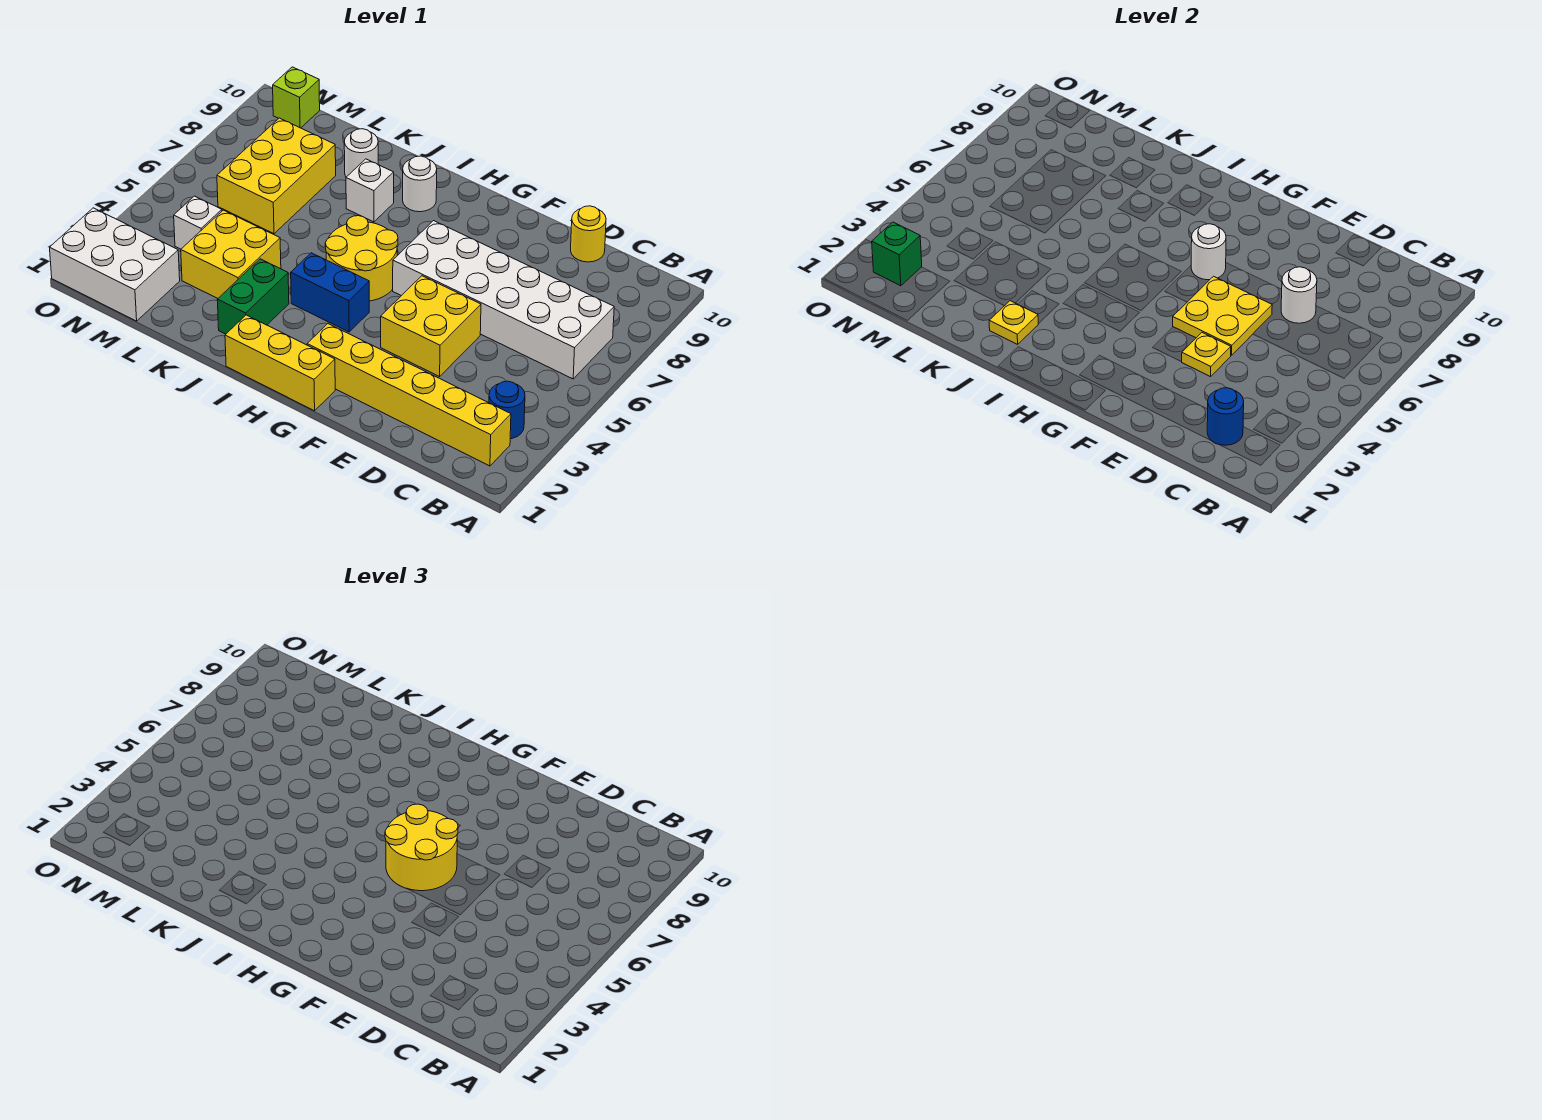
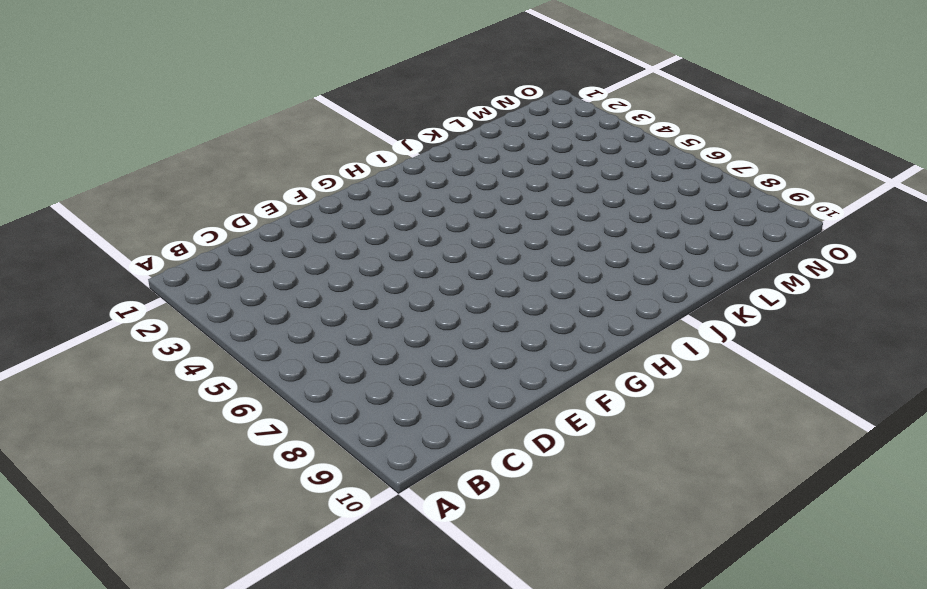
none -> yellow brick B2:G2 level 1
none -> blue round brick B3 level 1
none -> white brick B6:G7 level 1

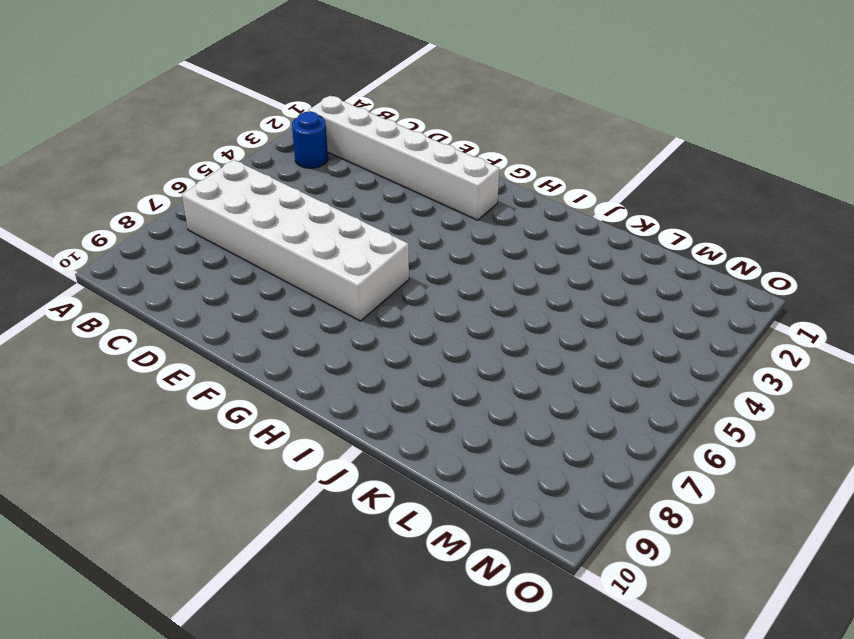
white brick B2:G2 level 1 -> yellow brick B2:G2 level 1
none -> yellow round brick D10 level 1
none -> yellow brick E4:F5 level 1
none -> yellow brick G1:I1 level 1

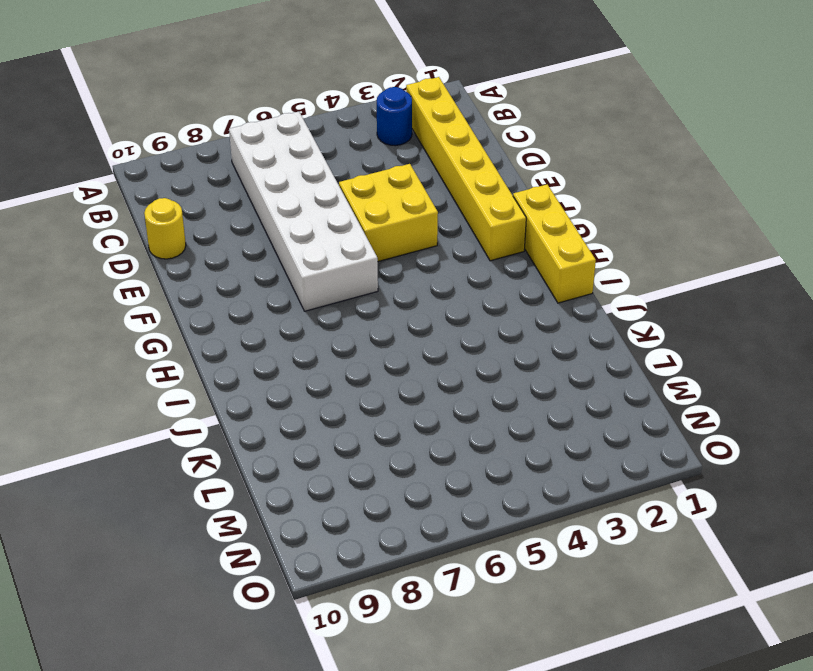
none -> blue brick H4:I4 level 1
none -> yellow round brick H5:I6 level 1
none -> white round brick I9 level 1

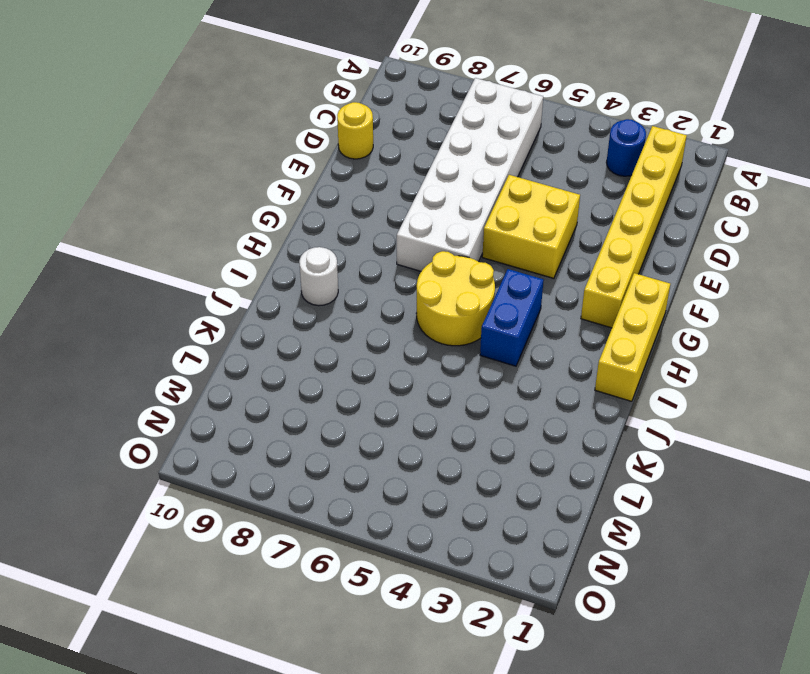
none -> green brick J2:J3 level 1
none -> white brick J8 level 1
none -> yellow brick K3:L4 level 1

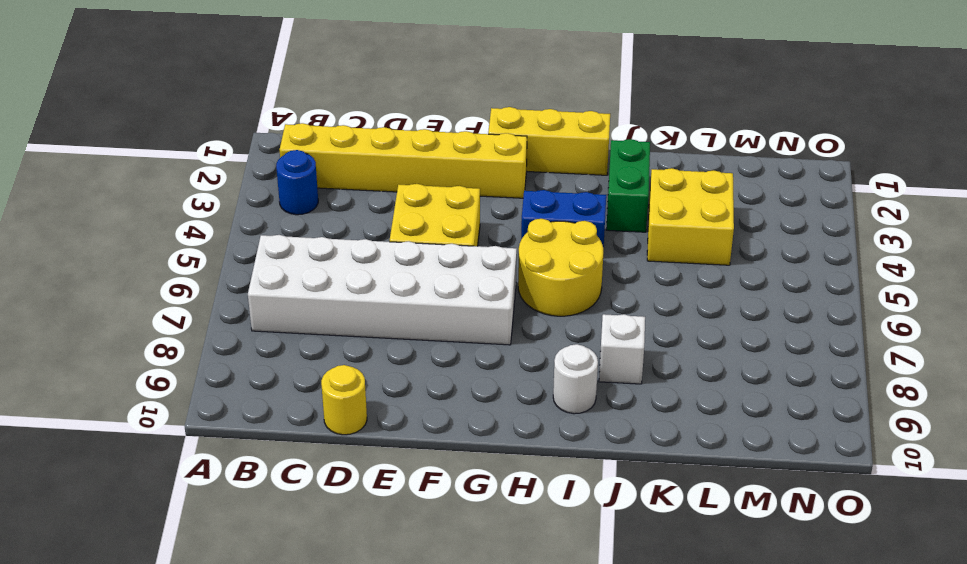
none -> white round brick K9 level 1
none -> yellow brick L6:M8 level 1
none -> white brick M1:O2 level 1

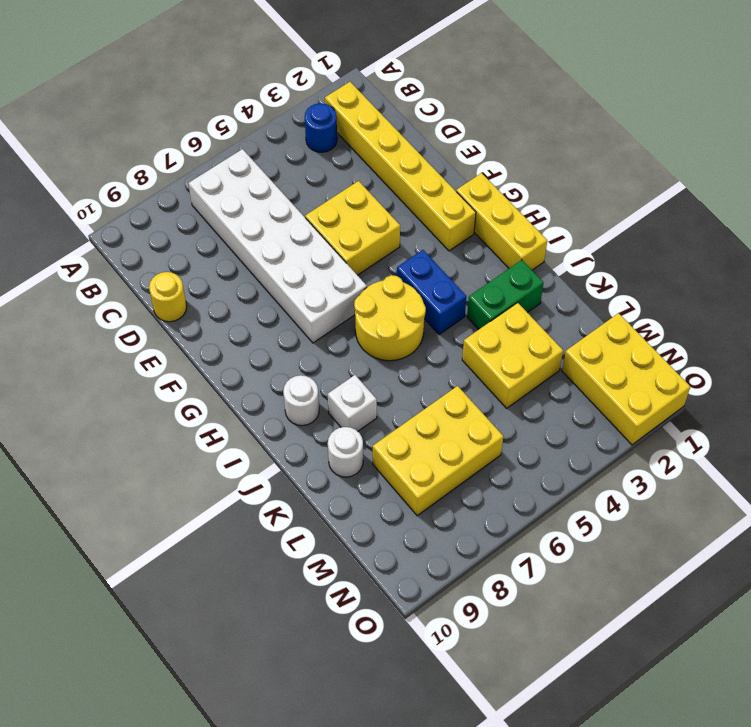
yellow brick M1:O2 level 1 -> white brick M1:O2 level 1
none -> white brick M4 level 1
none -> lime brick N10 level 1
none -> blue round brick C2 level 2

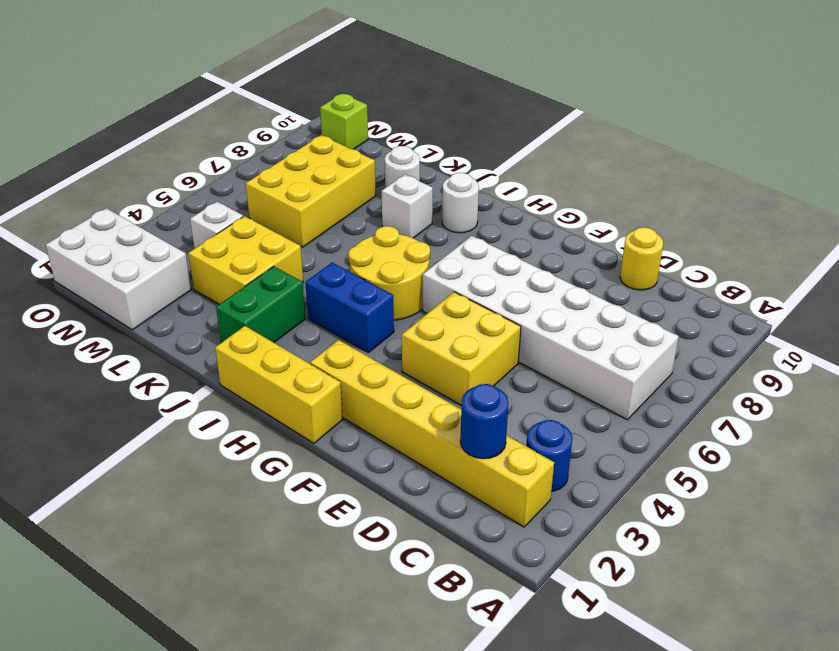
none -> white round brick D7 level 2
none -> yellow plate E4 level 2
none -> yellow plate E5:F6 level 2

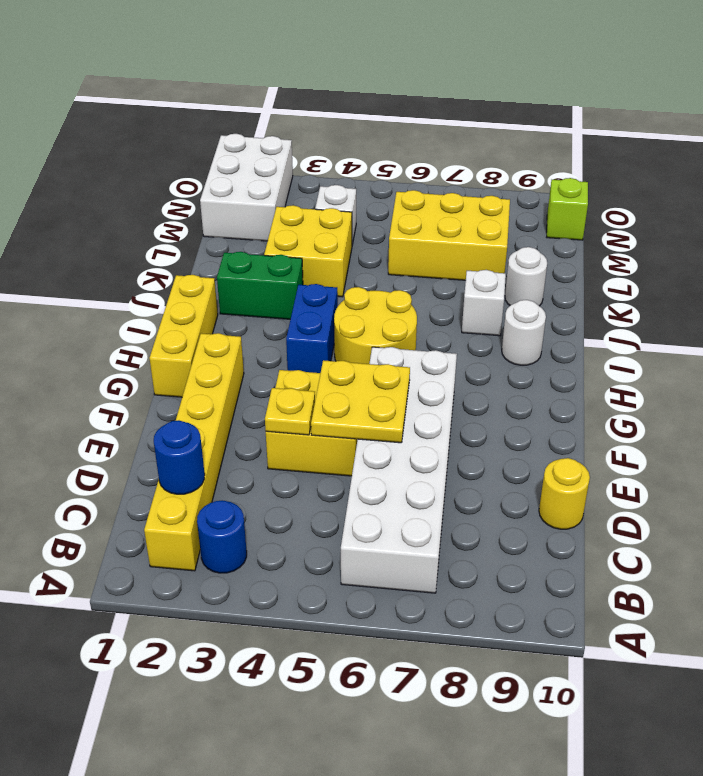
none -> white round brick D7 level 2
none -> white round brick G7 level 2
none -> yellow plate J2 level 2

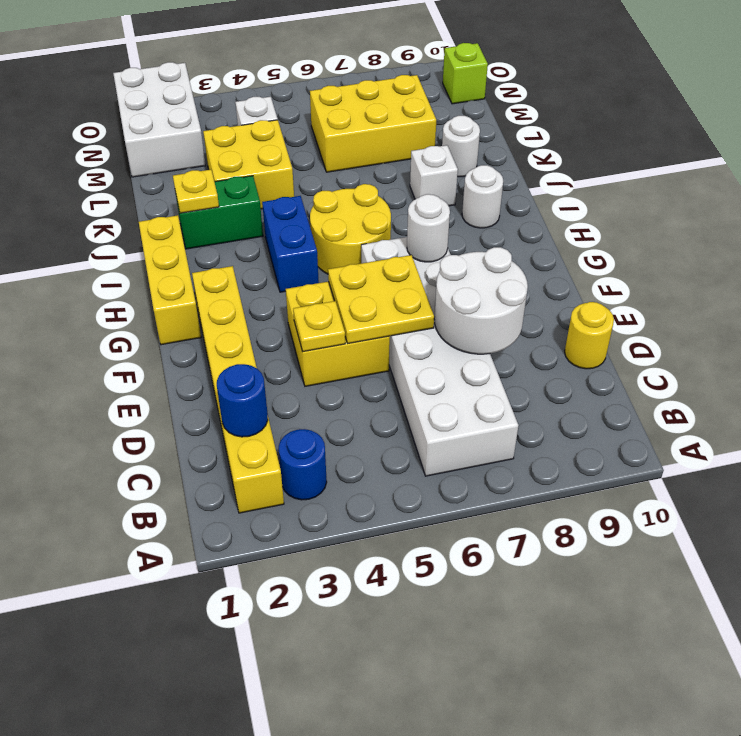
white round brick D7:E8 level 2 -> white round brick D7 level 2
none -> green brick N2 level 2
none -> yellow round brick F5:G6 level 3

